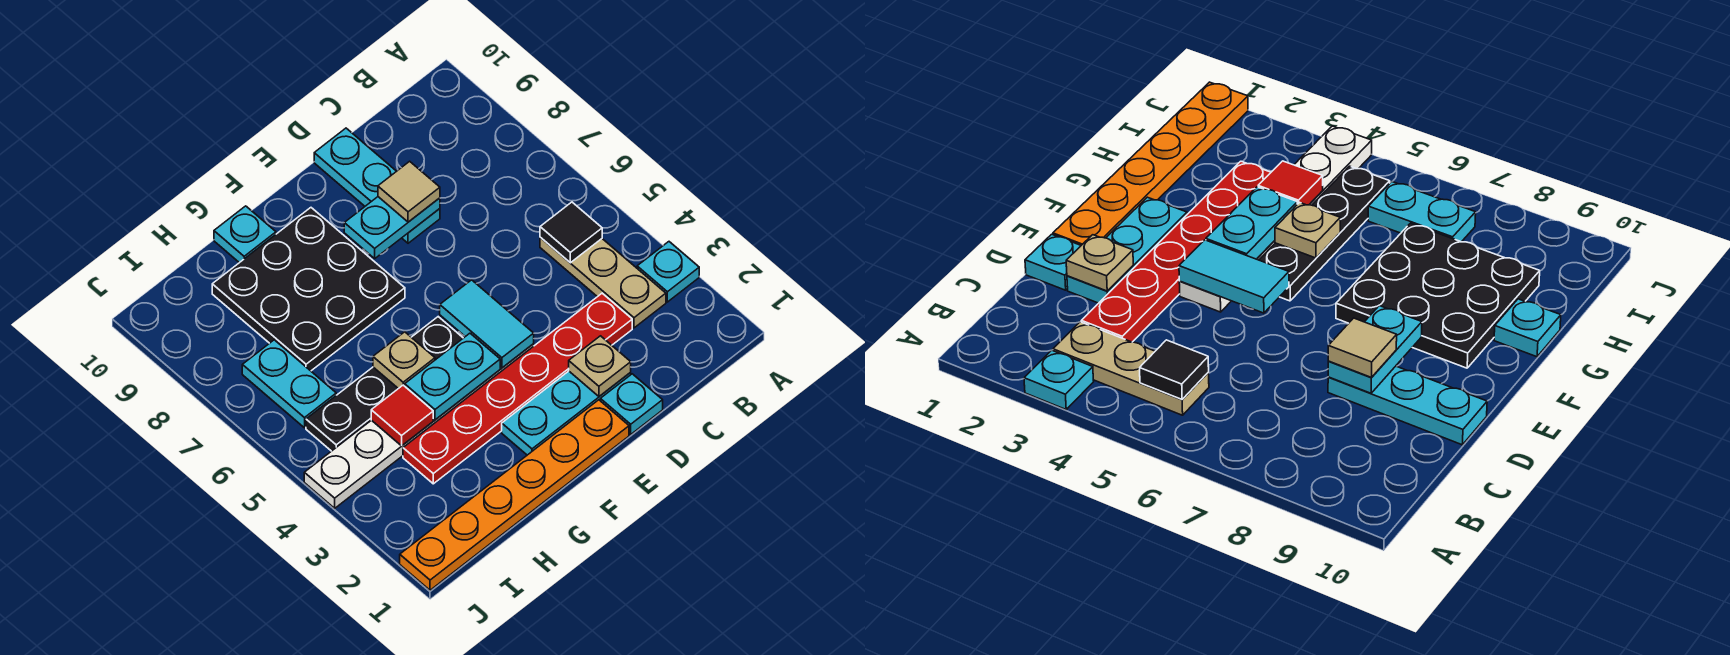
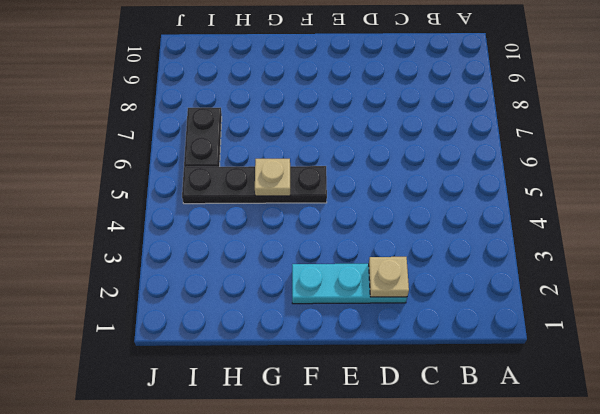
black plate I6:I7 level 1 -> cyan plate I6:I7 level 1
none -> cyan plate A3 level 1
none -> tan plate B3:B5 level 1
none -> red plate C3:H3 level 1

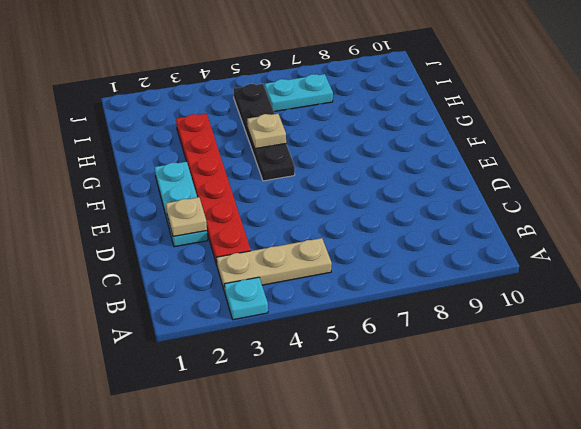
none -> cyan plate D1 level 1
none -> cyan plate D8:D10 level 1
none -> orange plate E1:J1 level 1

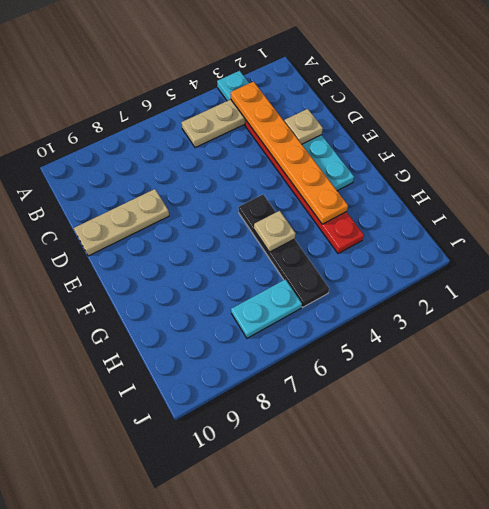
orange plate B3:G3 level 2 -> orange plate E1:J1 level 1
tan plate D8:D10 level 1 -> cyan plate D8:D10 level 1
none -> cyan plate D1 level 1
none -> white plate E4:J4 level 1
none -> black plate F7:H9 level 1

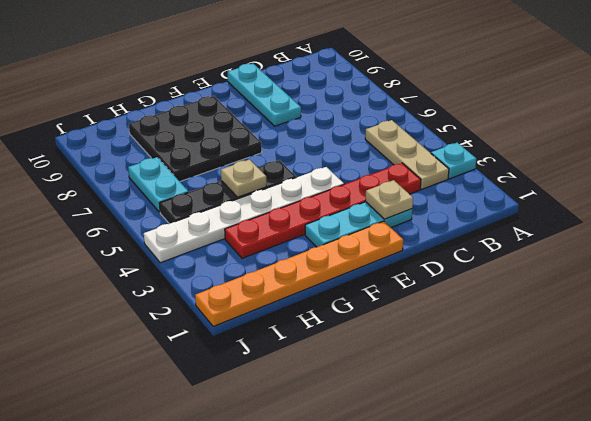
none -> cyan plate D1 level 1
none -> cyan plate G10 level 1
none -> black tile B5 level 2

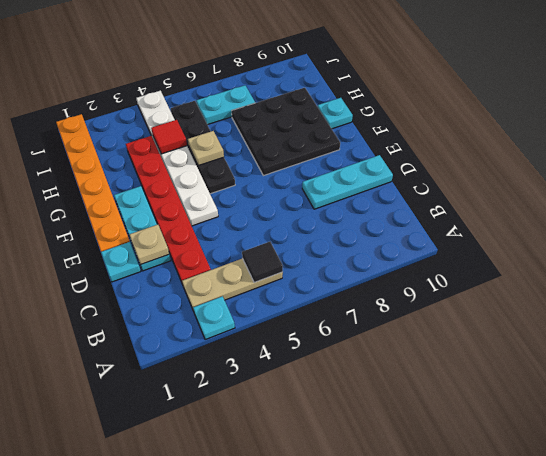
none -> cyan plate D8:E8 level 2
none -> cyan tile E4:E5 level 2
none -> cyan plate F4:G4 level 2

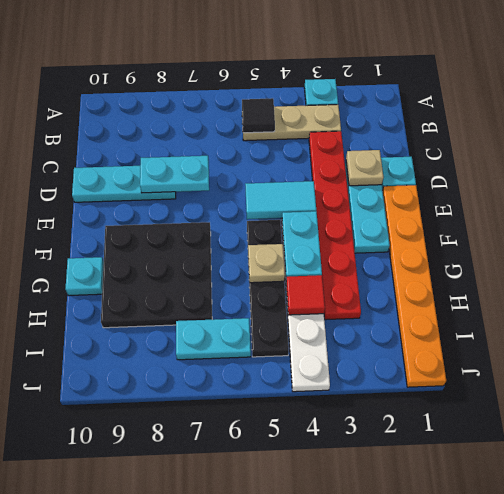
cyan plate D7:D8 level 2 -> cyan plate D8:E8 level 2
none -> tan tile D8 level 3

